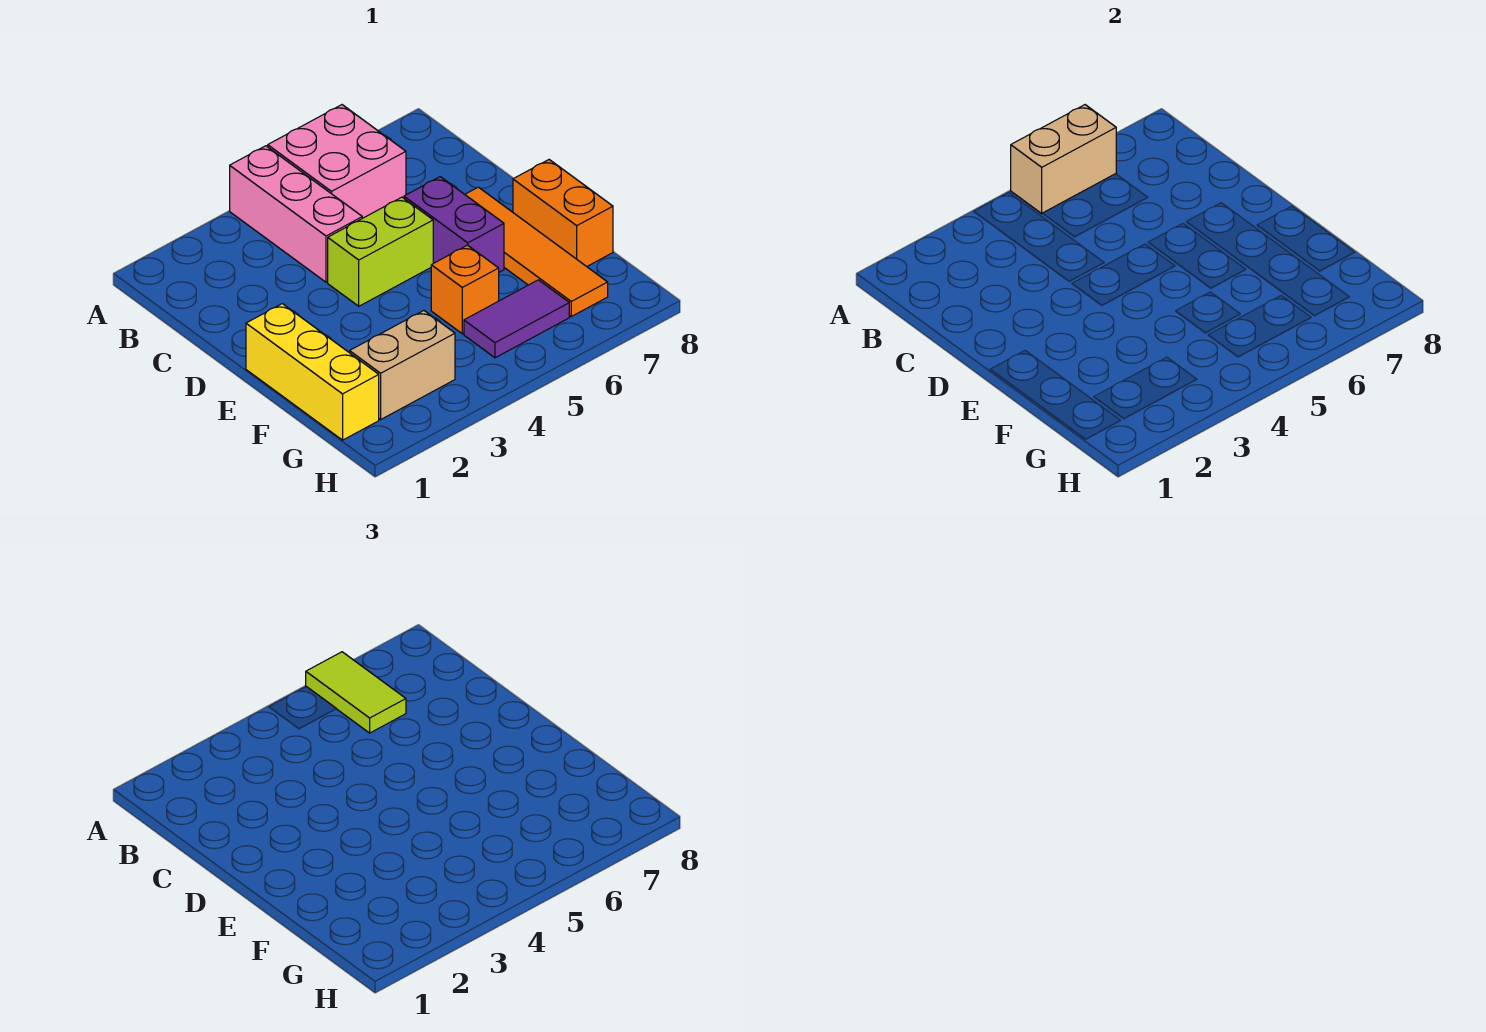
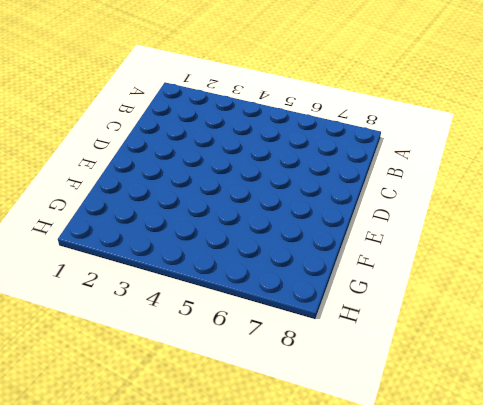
none -> pink brick A4:C4 level 1
none -> pink brick A5:B6 level 1
none -> lime brick D4:D5 level 1

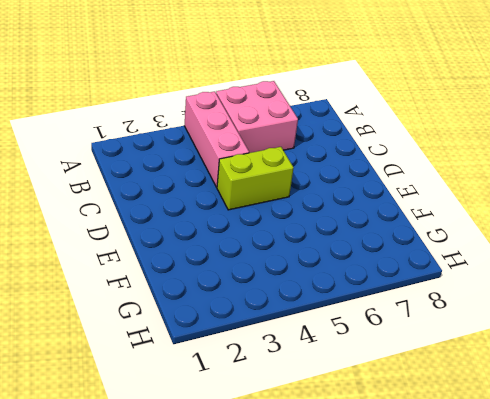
none -> purple brick D6:E6 level 1
none -> orange tile D7:G7 level 1
none -> yellow brick E1:G1 level 1

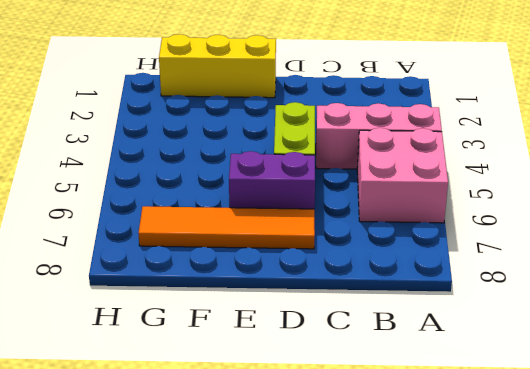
none -> orange brick E8:F8 level 1
none -> orange brick F5 level 1
none -> tan brick G2:G3 level 1

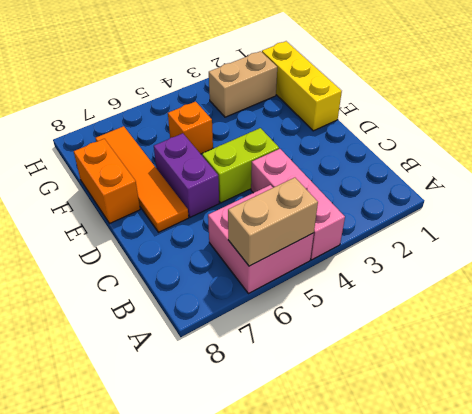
none -> purple tile G5:G6 level 1
none -> lime tile A6:B6 level 3

